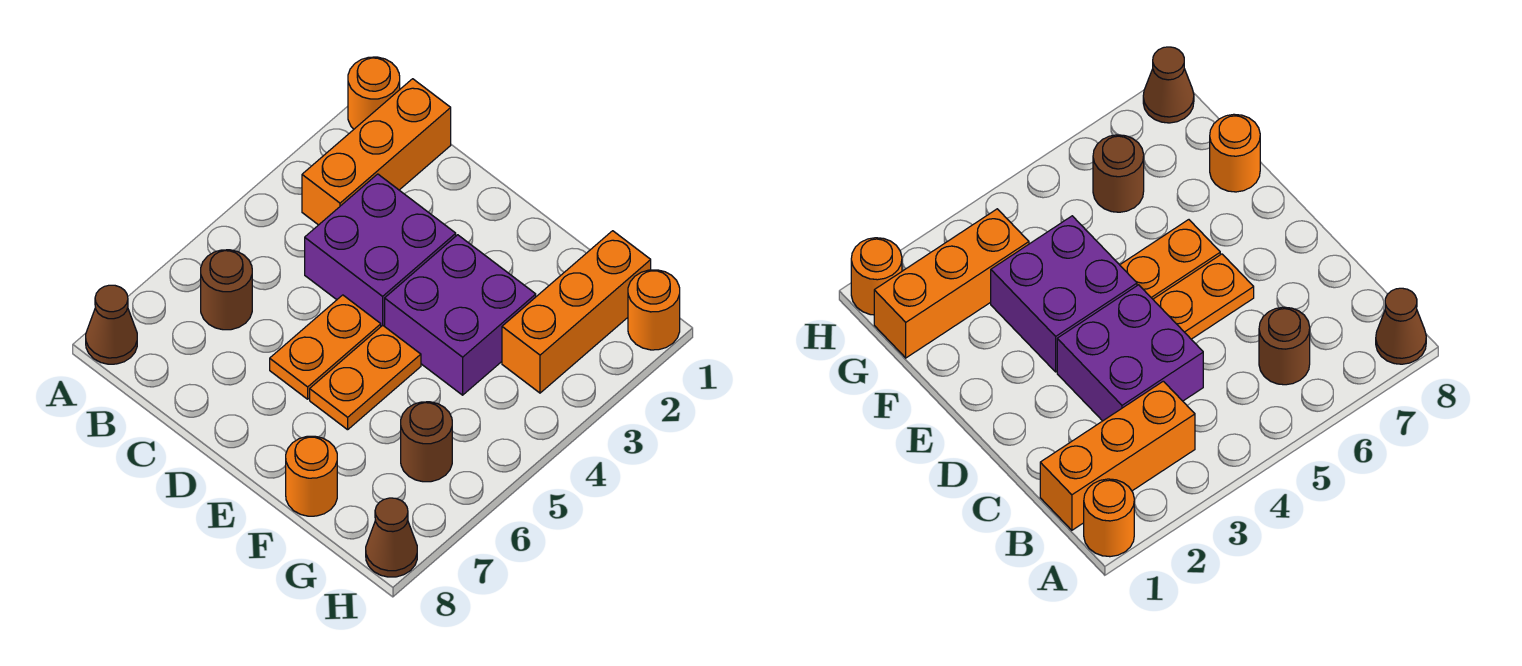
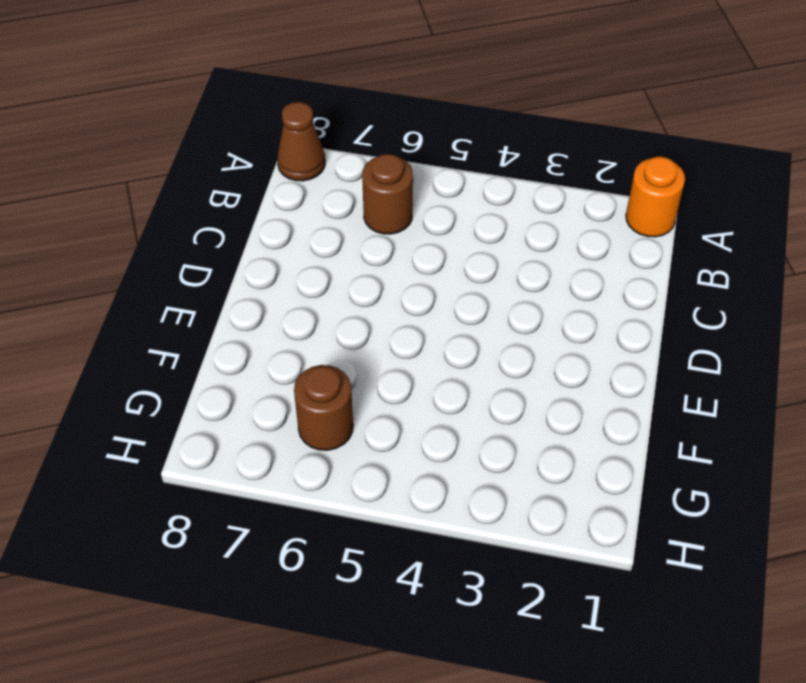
none -> orange brick B1:B3 level 1
none -> purple brick C3:D4 level 1
none -> orange plate D5:D6 level 1

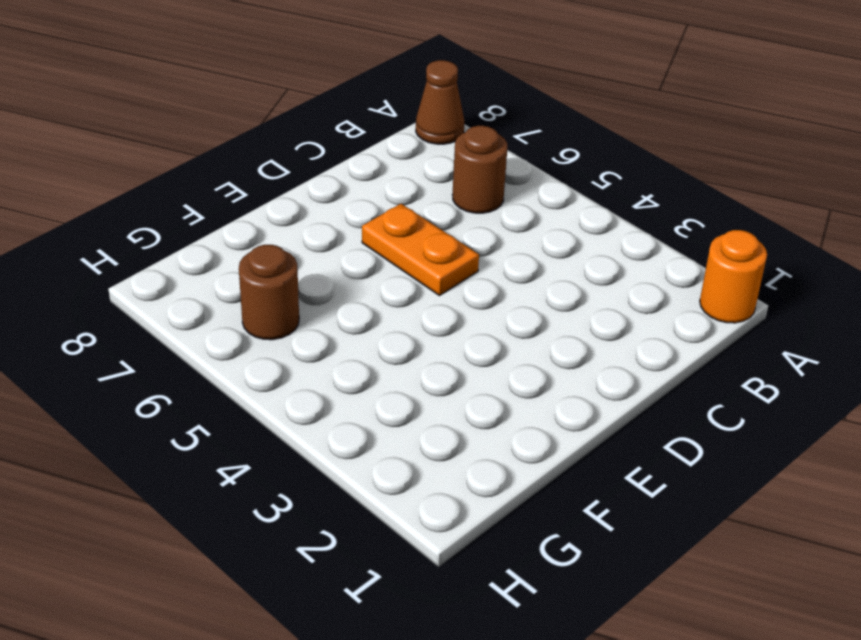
none -> orange brick B1:B3 level 1
none -> purple brick C3:D4 level 1
none -> purple brick E3:F4 level 1

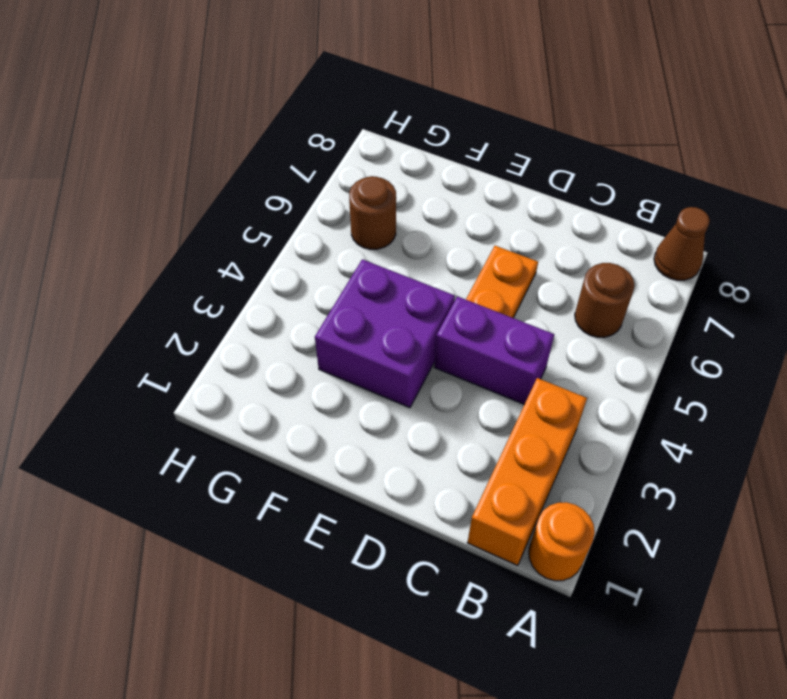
purple brick C4:D4 level 1 -> purple brick C3:D4 level 1
none -> orange plate E5:E6 level 1
none -> orange round brick F8 level 1
none -> orange brick G1:G3 level 1

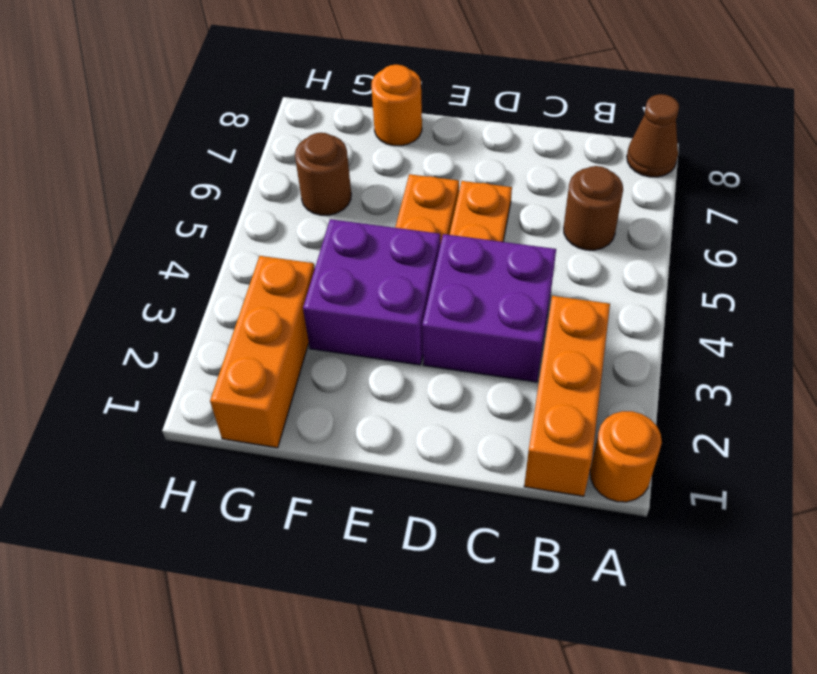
none -> orange round brick H1 level 1
none -> brown cone H8 level 1

